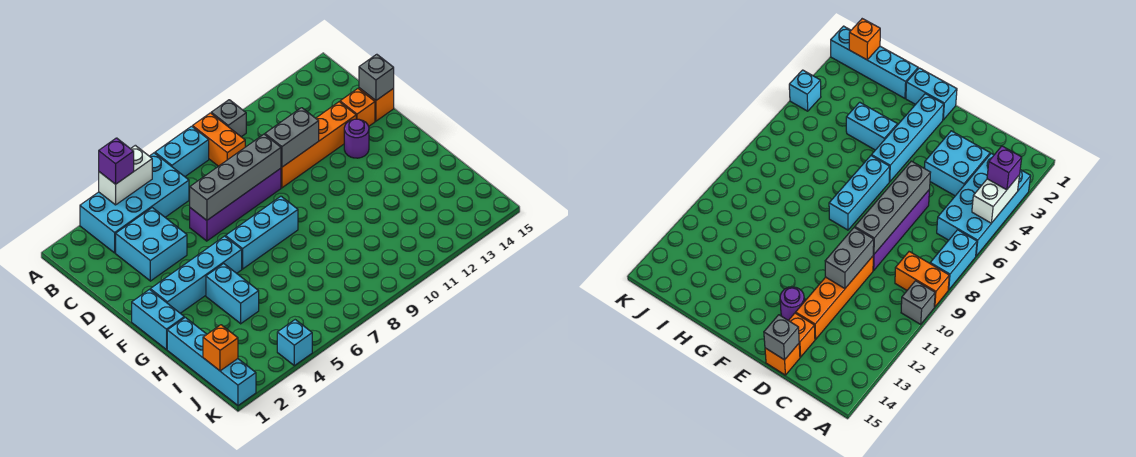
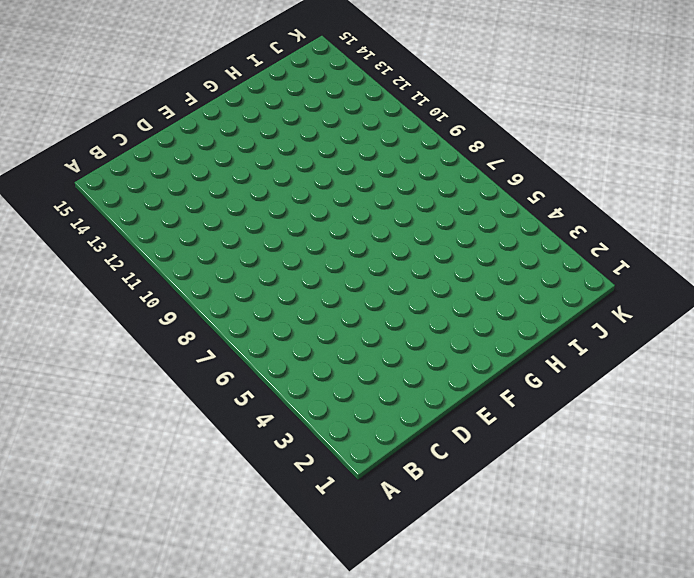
none -> cyan brick A3:B6 level 1
none -> cyan brick A7:A8 level 1
none -> orange brick A9:B9 level 1

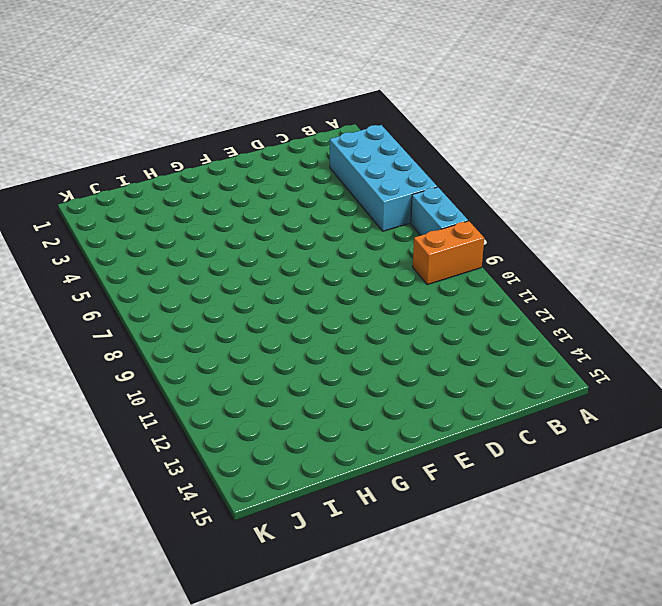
none -> grey brick A10 level 1
none -> cyan brick C3:D4 level 1
none -> purple brick D6:D9 level 1

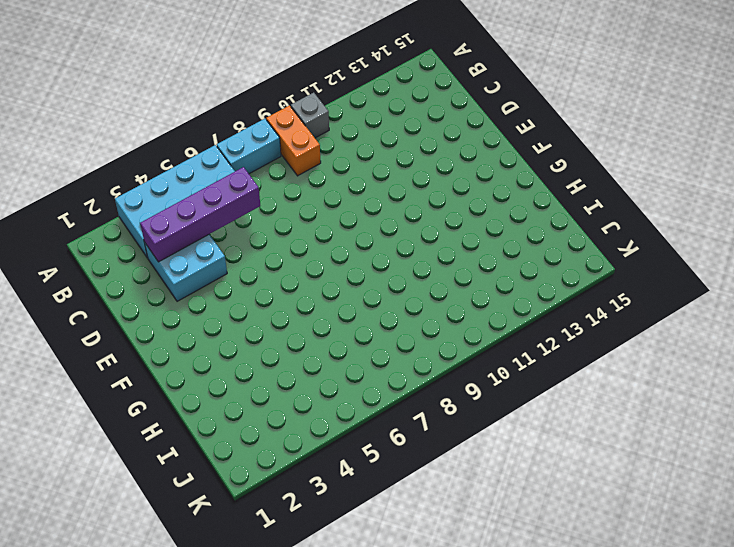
purple brick C3:C6 level 2 -> purple brick D6:D9 level 1
none -> orange brick D10:D13 level 1
none -> orange brick D14 level 1
none -> orange brick D15 level 1

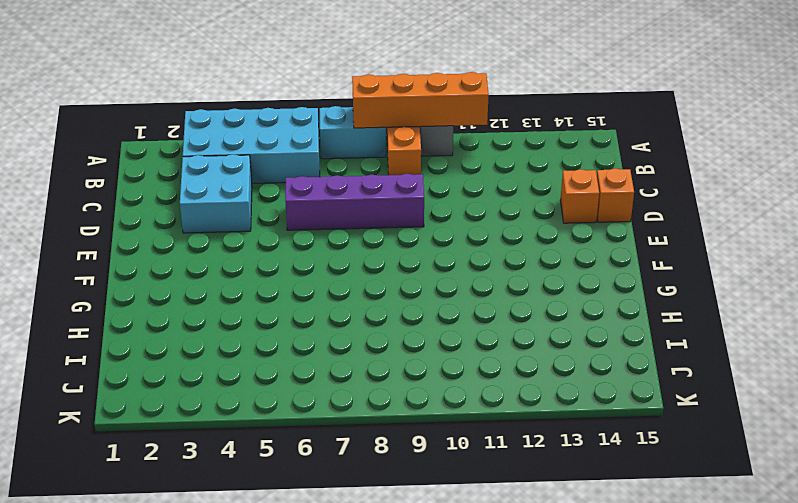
orange brick A8:A11 level 2 -> orange brick D10:D13 level 1
none -> purple round brick E13 level 1
none -> cyan brick F1:G1 level 1
none -> cyan brick F2:F5 level 1

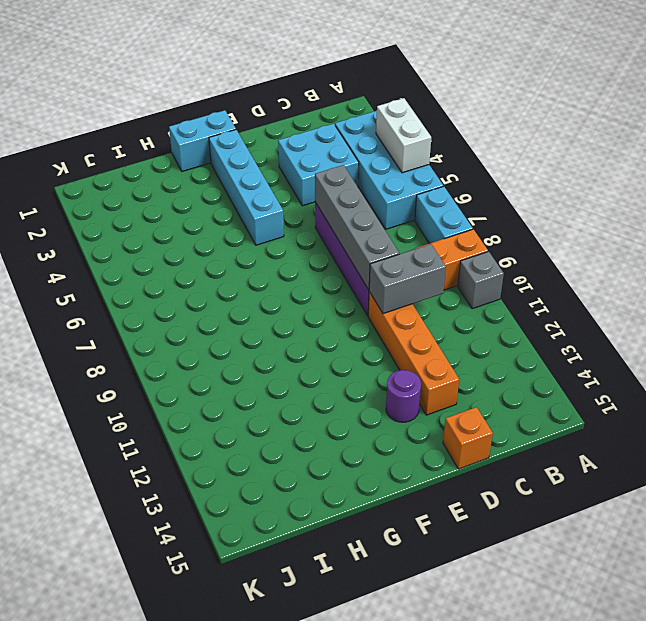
grey brick C10:D10 level 2 -> grey brick D10:D11 level 2
none -> orange brick D14 level 1
none -> cyan brick F6:F8 level 1
none -> cyan brick G4:H4 level 1

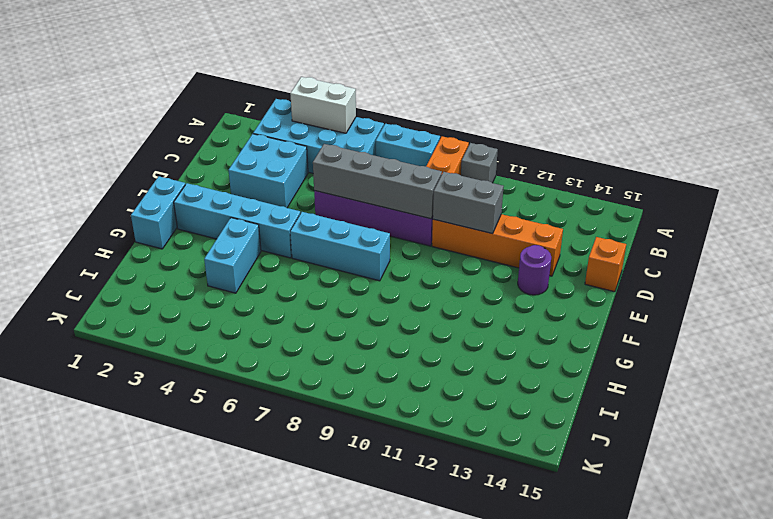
none -> orange brick D14 level 1
none -> cyan brick H1:K1 level 1
none -> cyan brick K4 level 1

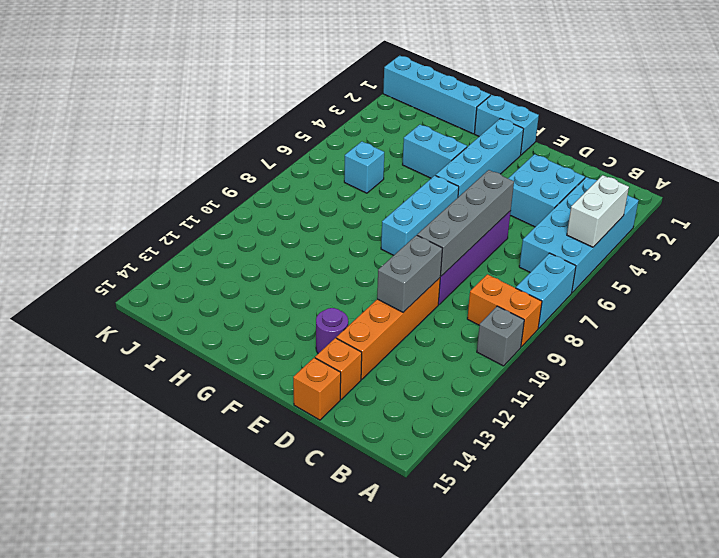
cyan brick I6 level 1 -> cyan brick K4 level 1
none -> grey brick D15 level 2
none -> orange brick J1 level 2
none -> purple brick A4 level 3

